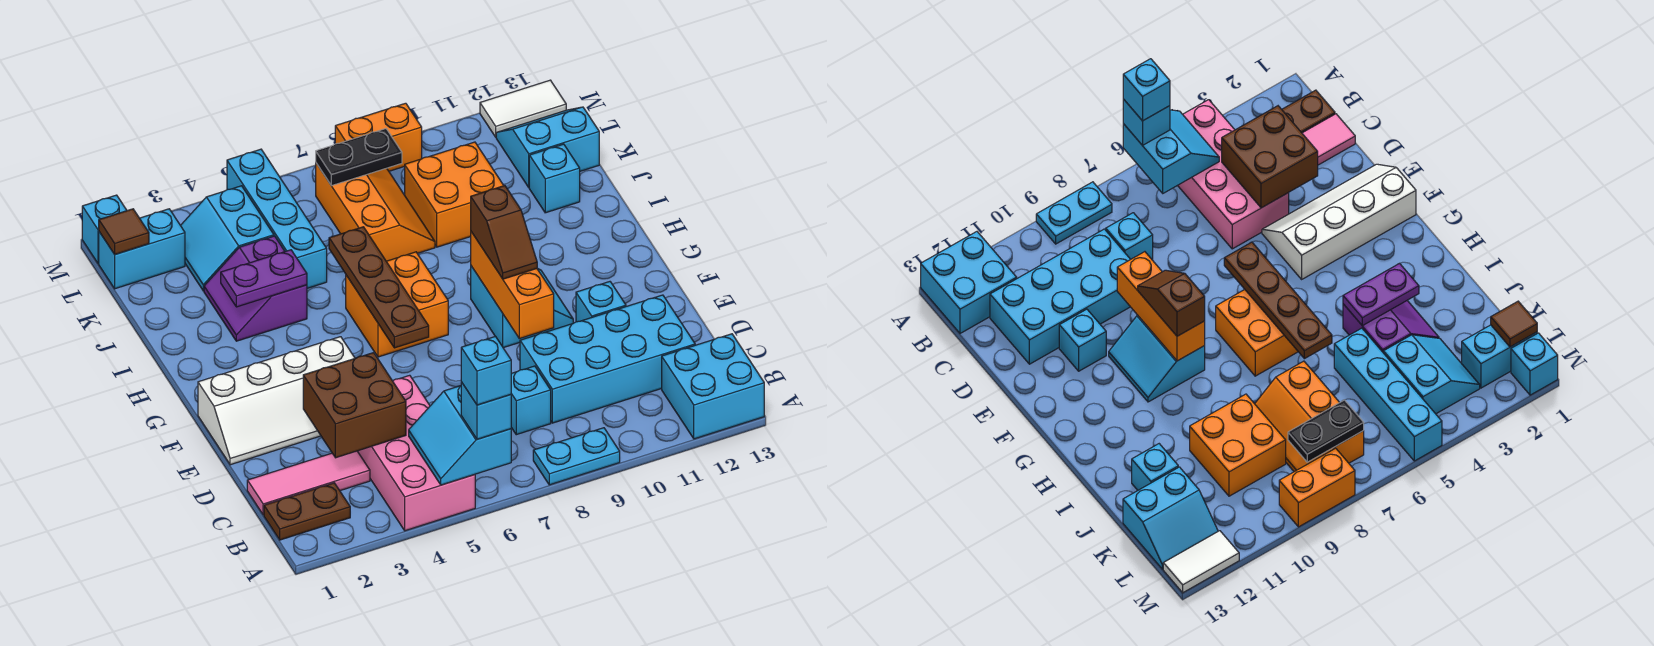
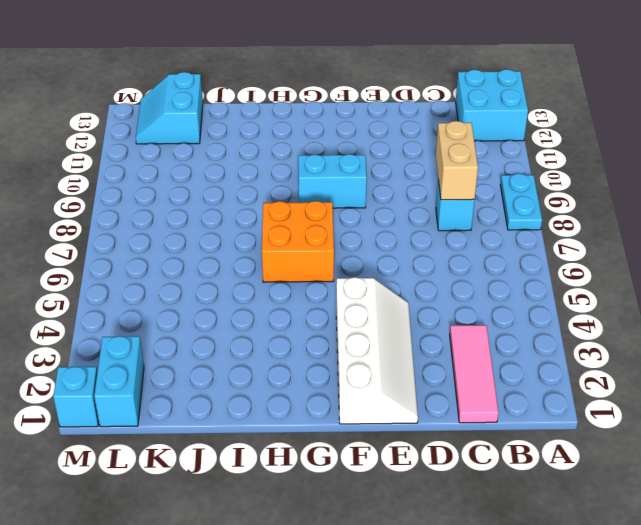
tan brick C8:C9 level 2 -> none
none -> pink brick A4:D5 level 1
none -> brown plate B1:B2 level 1
none -> cyan brick C9:D12 level 1
none -> cyan brick E11 level 1

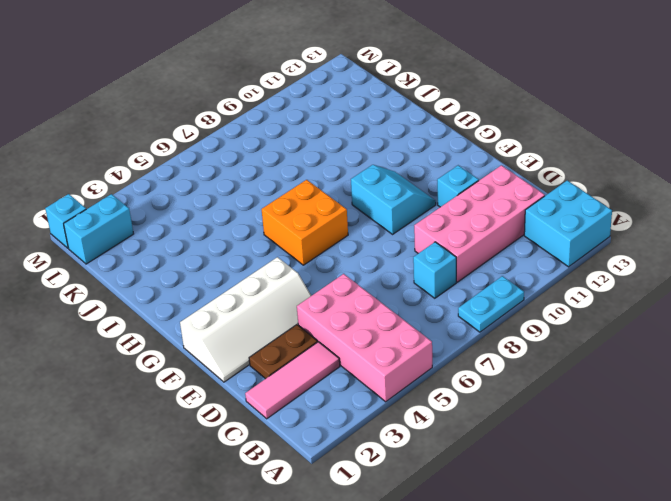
pink brick C9:D12 level 1 -> cyan brick C9:D12 level 1
brown plate D2:D3 level 1 -> brown plate B1:B2 level 1
none -> purple slope I3:J4 level 1 top 4
none -> cyan brick J5:M5 level 1
none -> orange slope J7:L8 level 1 top 7
none -> orange brick J9:K10 level 1

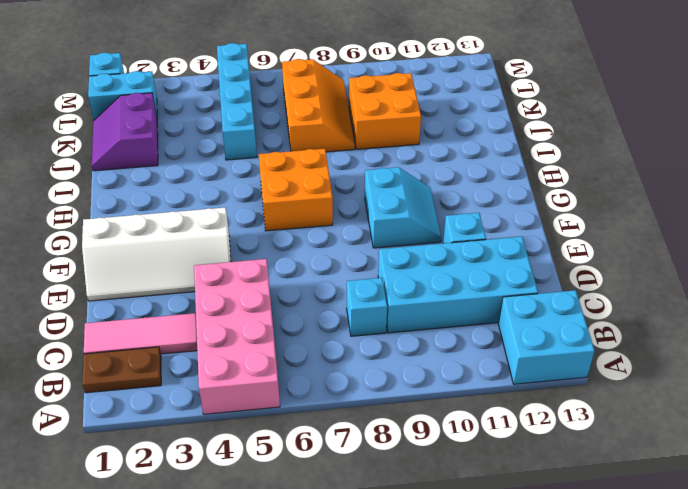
purple slope J1:K2 level 1 top 2 -> purple slope I3:J4 level 1 top 4
none -> cyan plate A8:A9 level 1
none -> cyan brick J12 level 1
none -> cyan slope K3:L4 level 1 top 4
none -> cyan slope K12:L13 level 1 top K

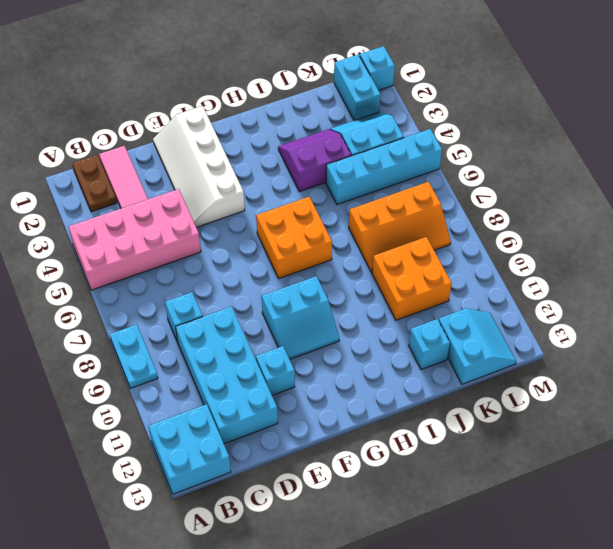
none -> orange brick M8:M9 level 1
none -> white tile M12:M13 level 1
none -> cyan slope A5:B6 level 2 top 6
none -> brown brick C3:D4 level 2

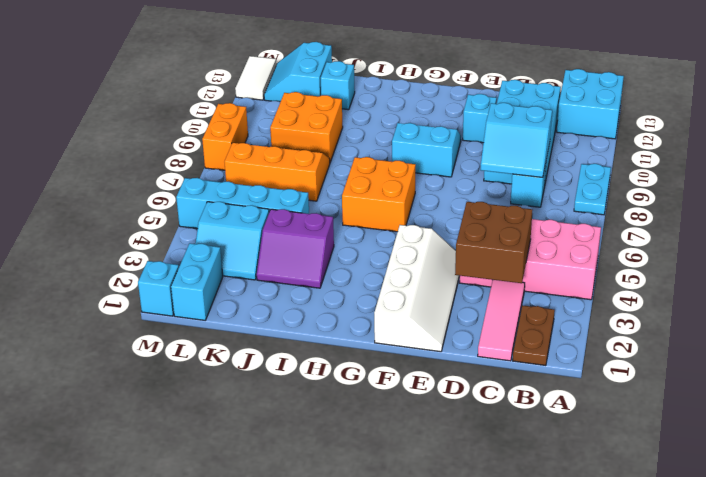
cyan slope C8:D9 level 2 top 9 -> cyan slope A5:B6 level 2 top 6
none -> orange brick E9:G9 level 2
none -> brown plate F6:I6 level 2
none -> purple plate I3:I4 level 2
none -> brown tile L1 level 2

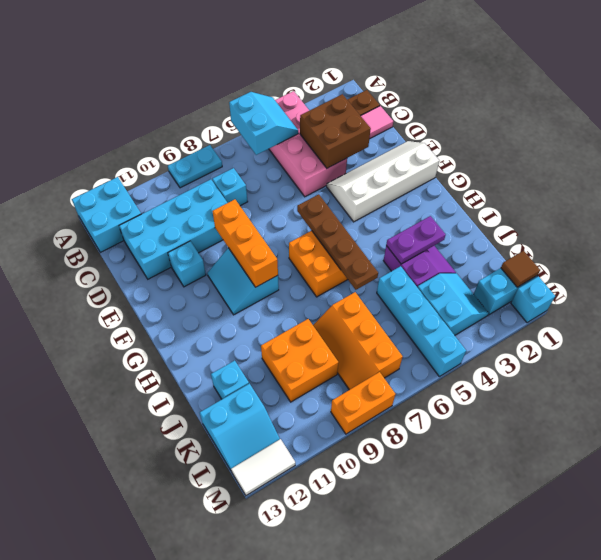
none -> black plate L7:L8 level 2
none -> cyan brick A6 level 3
none -> brown slope F9:G9 level 3 top G
none -> cyan brick A6 level 4

